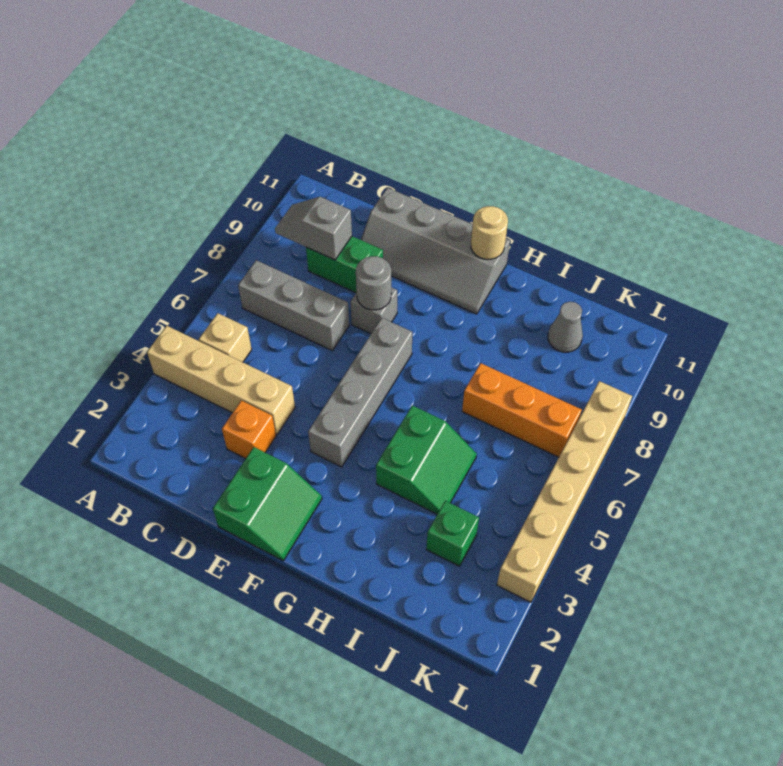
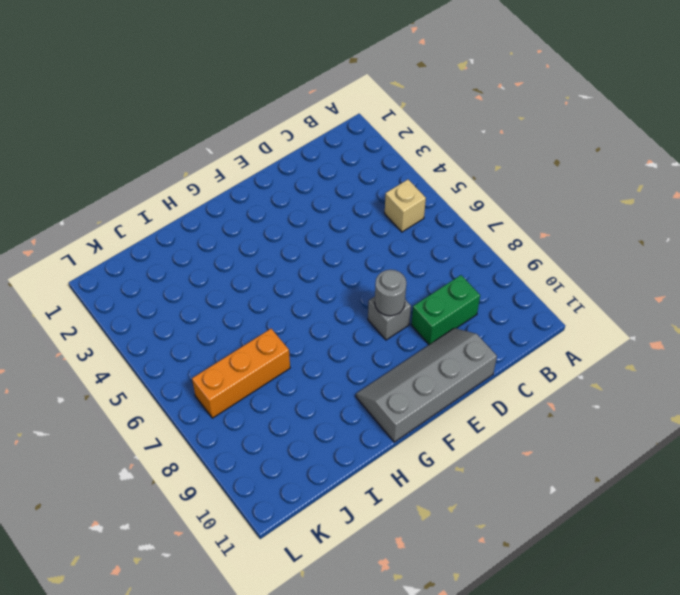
none -> tan brick A4:D4 level 1
none -> grey brick B7:D7 level 1
none -> orange brick D3 level 1

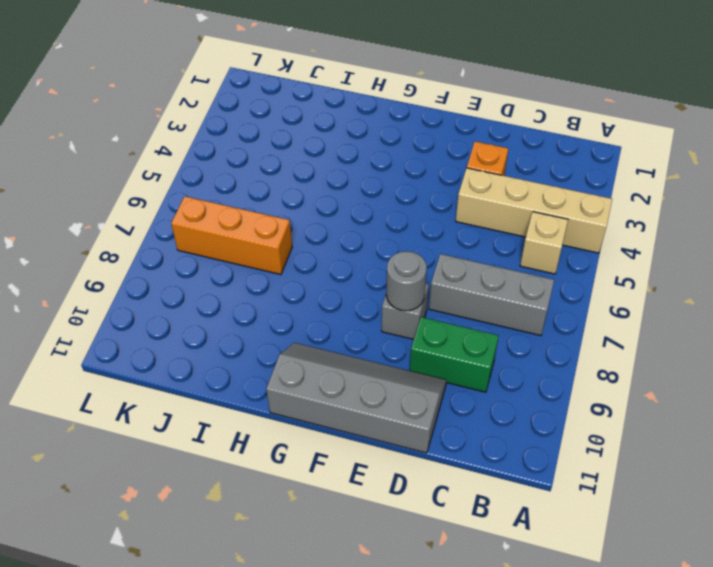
none -> green slope E1:F2 level 1 top E
none -> grey brick F4:F7 level 1
none -> green slope H4:I5 level 1 top H

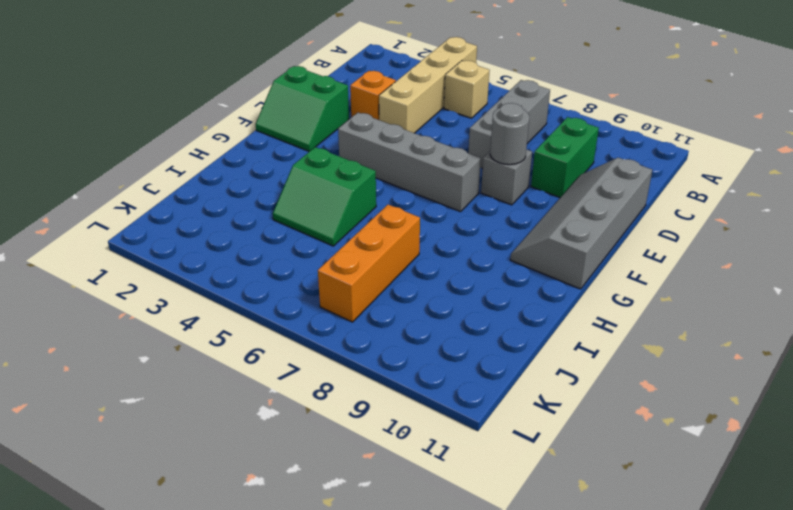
none -> green brick J3 level 1
none -> grey cone J10 level 1
none -> tan brick L3:L8 level 1

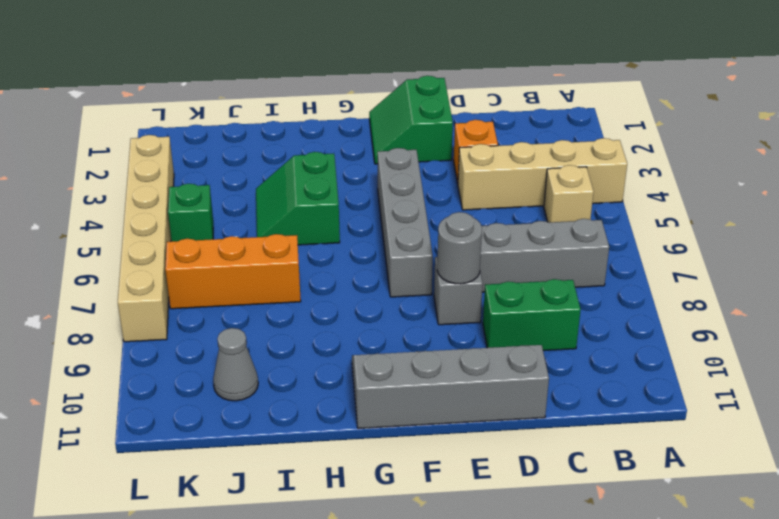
green brick K5 level 1 -> green brick J3 level 1
none -> grey slope B9:C9 level 2 top C
none -> tan round brick G11 level 2

